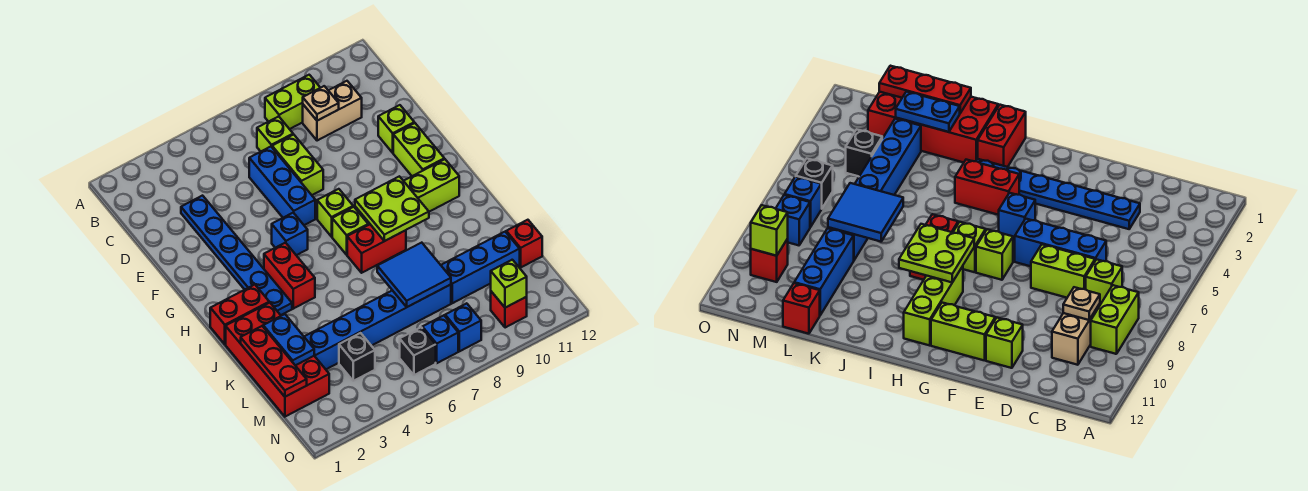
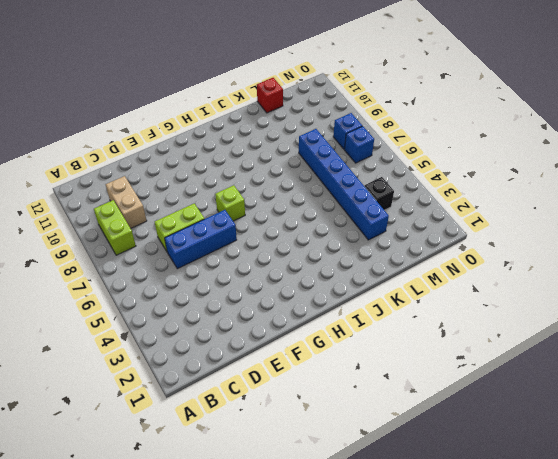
none -> lime brick C7 level 1
none -> blue plate D3:I3 level 1
none -> lime brick E11 level 1
none -> lime brick F11:G11 level 1

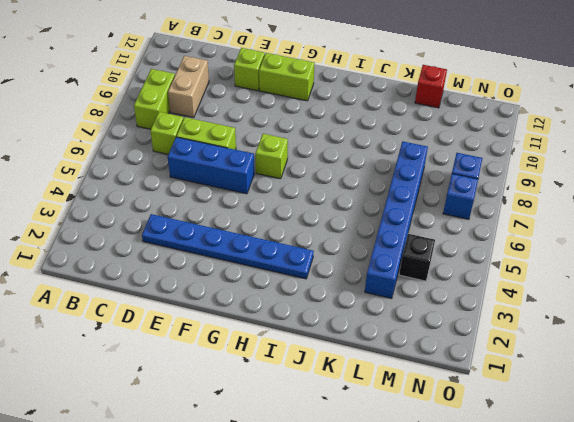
none -> blue brick G5 level 1
none -> red brick H4:I4 level 1
none -> lime brick H7 level 1
none -> lime brick H9:H11 level 1

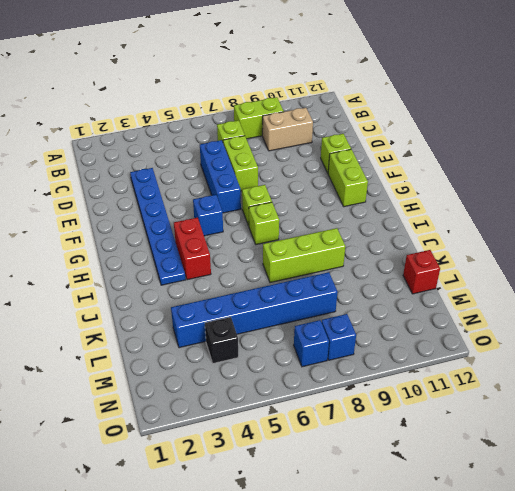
lime brick J7:J9 level 1 -> lime brick H9:H11 level 1
none -> red brick I1:I2 level 1
none -> red brick I7:I8 level 1
none -> red brick J1:M2 level 1
none -> blue brick L9:L11 level 1

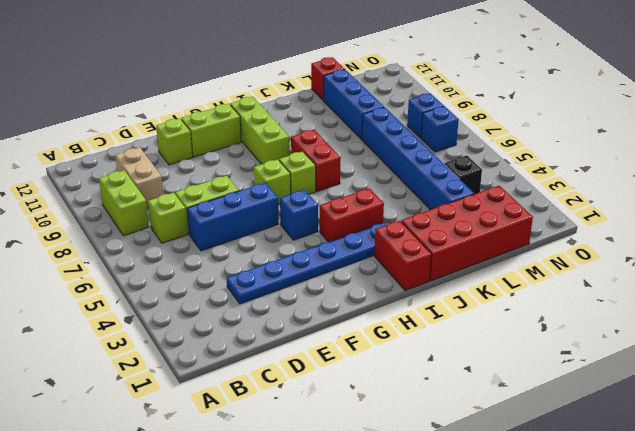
none -> black brick N6 level 1
none -> red brick N10 level 1
none -> tan plate C9 level 2
none -> lime plate H8:I9 level 2

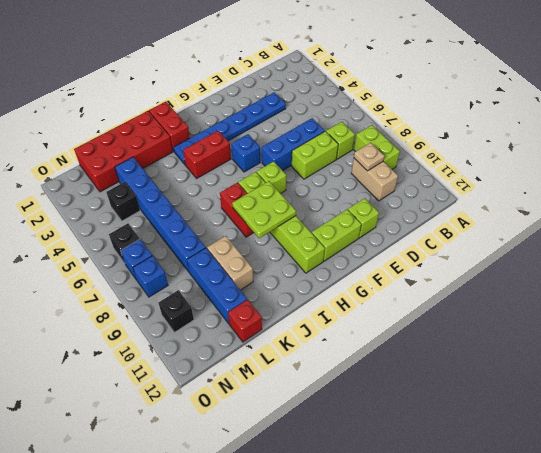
tan brick K9:K10 level 1 -> none
black brick N10 level 1 -> red brick N10 level 1
none -> red plate K1:M1 level 2
none -> blue plate K2:L2 level 2
none -> blue tile K7:L8 level 2
none -> lime brick N10 level 2

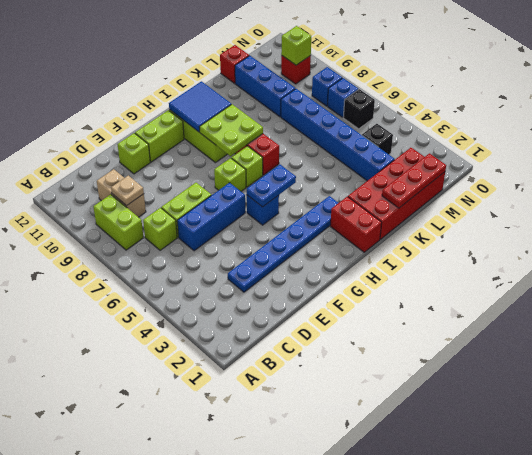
blue plate G5:H5 level 2 -> blue plate K2:L2 level 2
blue tile H10:I11 level 2 -> blue tile K7:L8 level 2
none -> red brick H4:I4 level 1

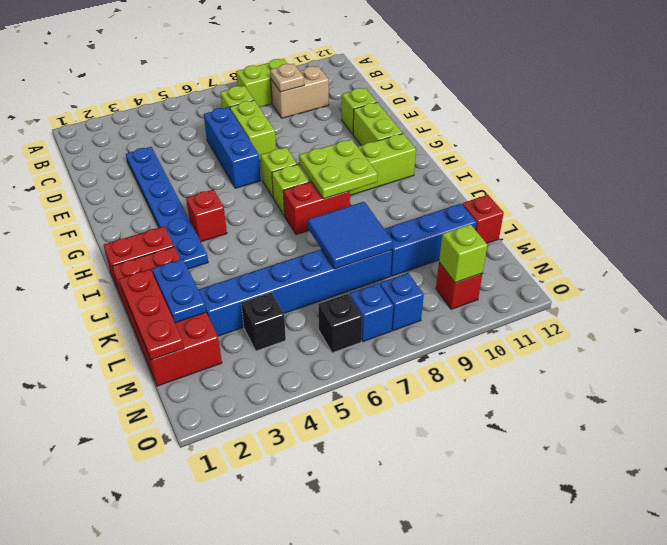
red brick H4 level 1 -> red brick H4:I4 level 1
none -> blue brick G5 level 1

